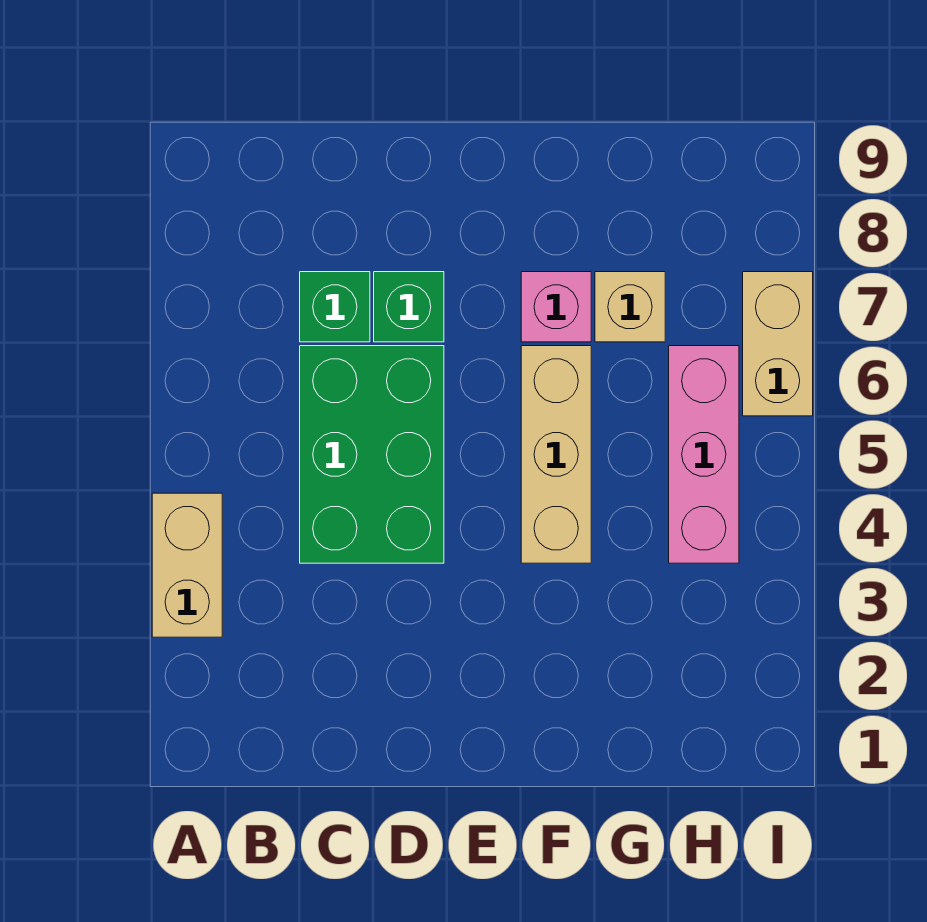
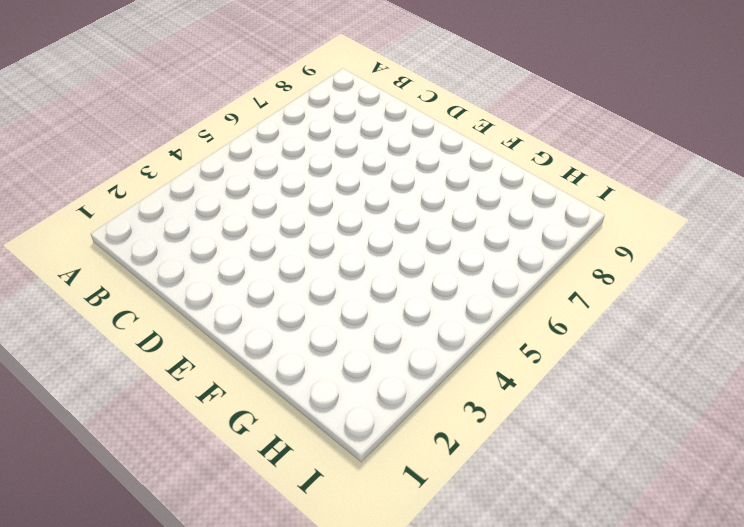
none -> tan brick A3:A4 level 1
none -> green brick C4:D6 level 1

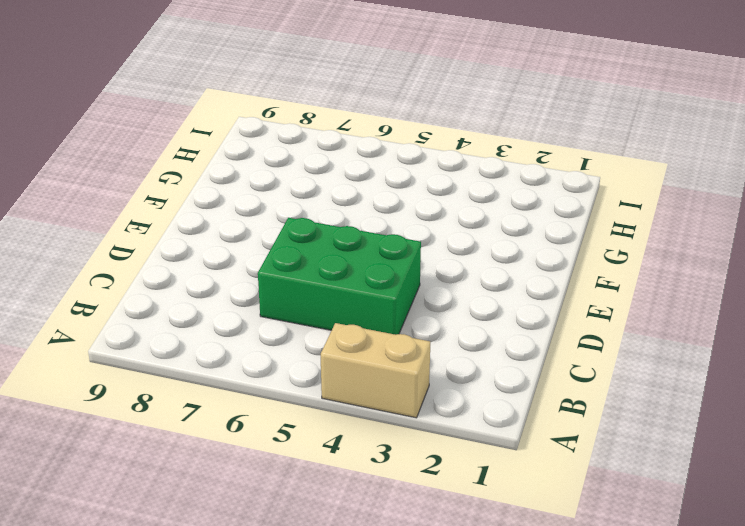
none -> green brick C7 level 1
none -> green brick D7 level 1

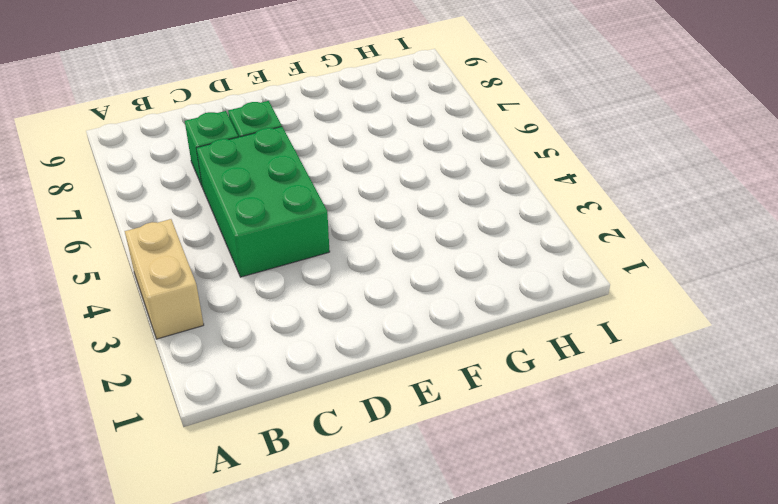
none -> tan brick F4:F6 level 1
none -> pink brick F7 level 1

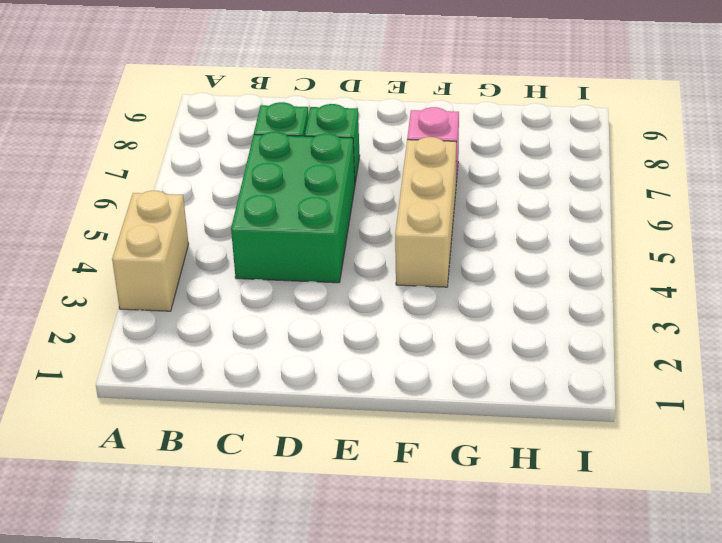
none -> tan brick G7 level 1
none -> pink brick H4:H6 level 1

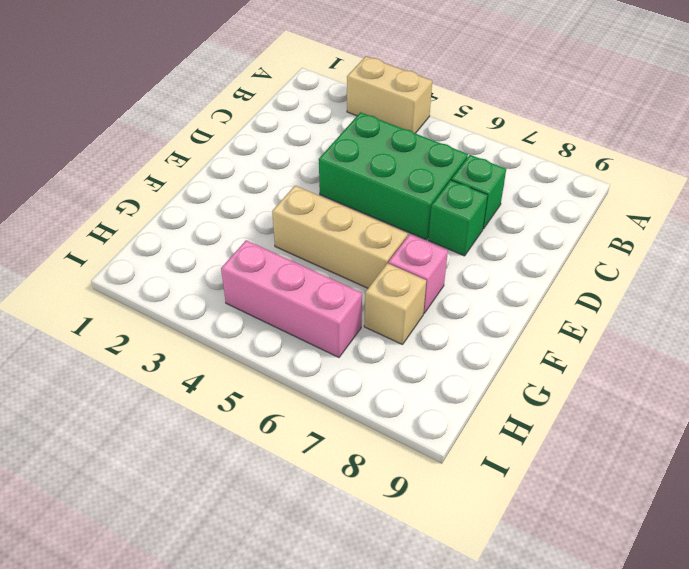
none -> tan brick I6:I7 level 1

